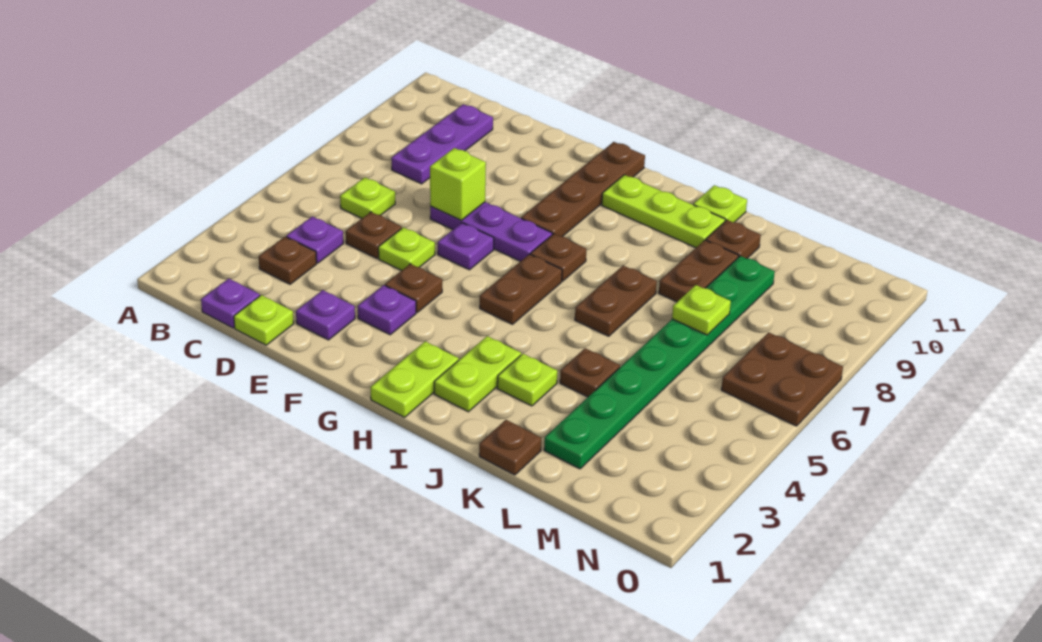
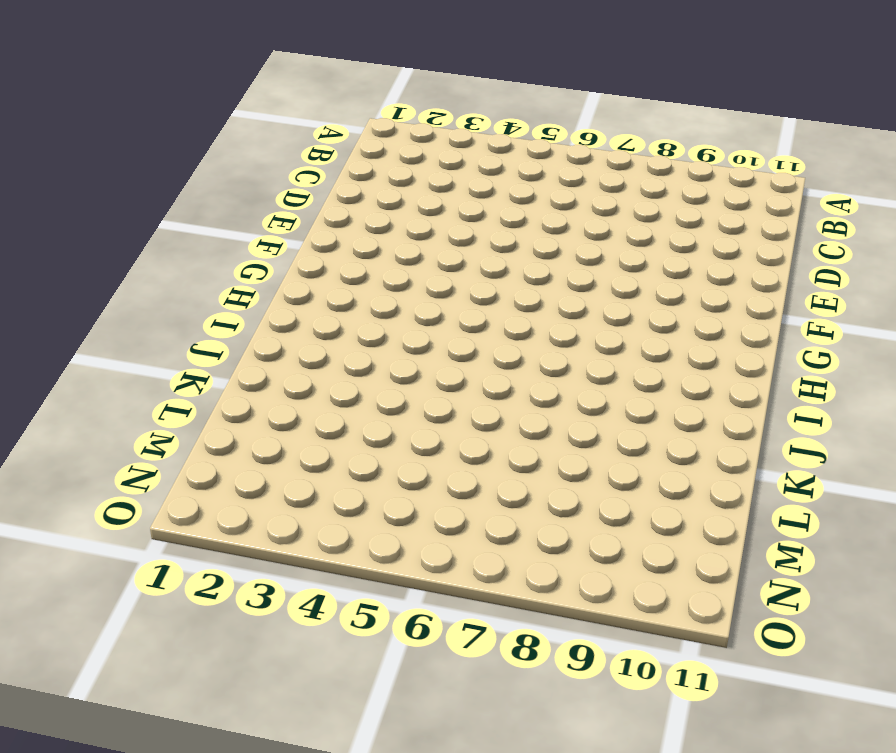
none -> purple plate C1 level 1
none -> brown plate C3 level 1
none -> purple plate C4 level 1
none -> lime plate C6 level 1

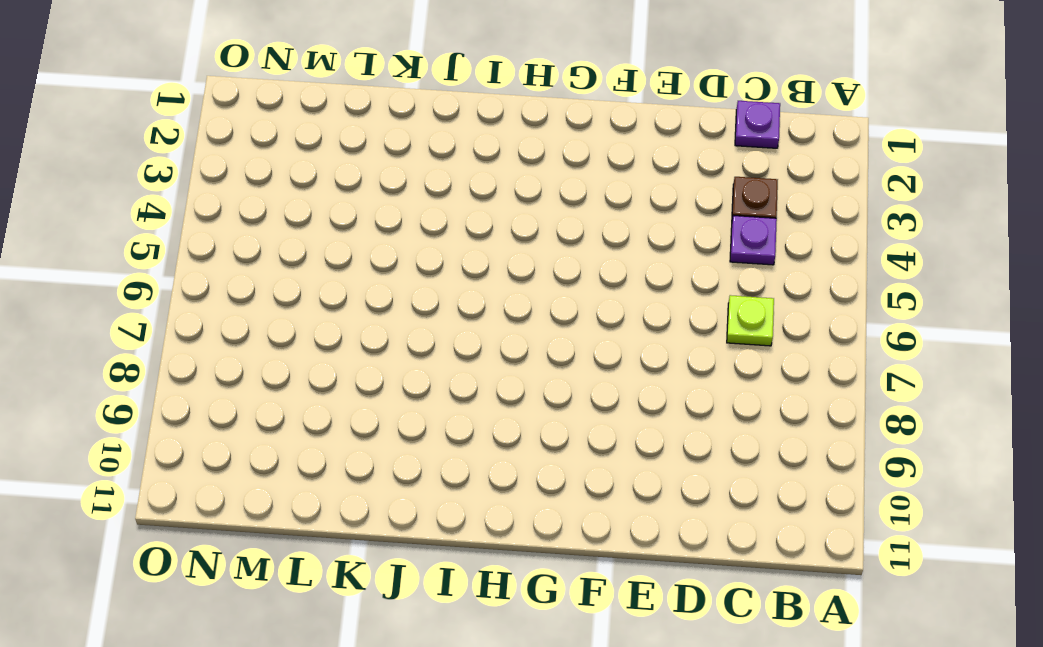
none -> purple plate C8:C10 level 1
none -> lime plate D1 level 1
none -> brown plate D5 level 1
none -> purple plate E2 level 1

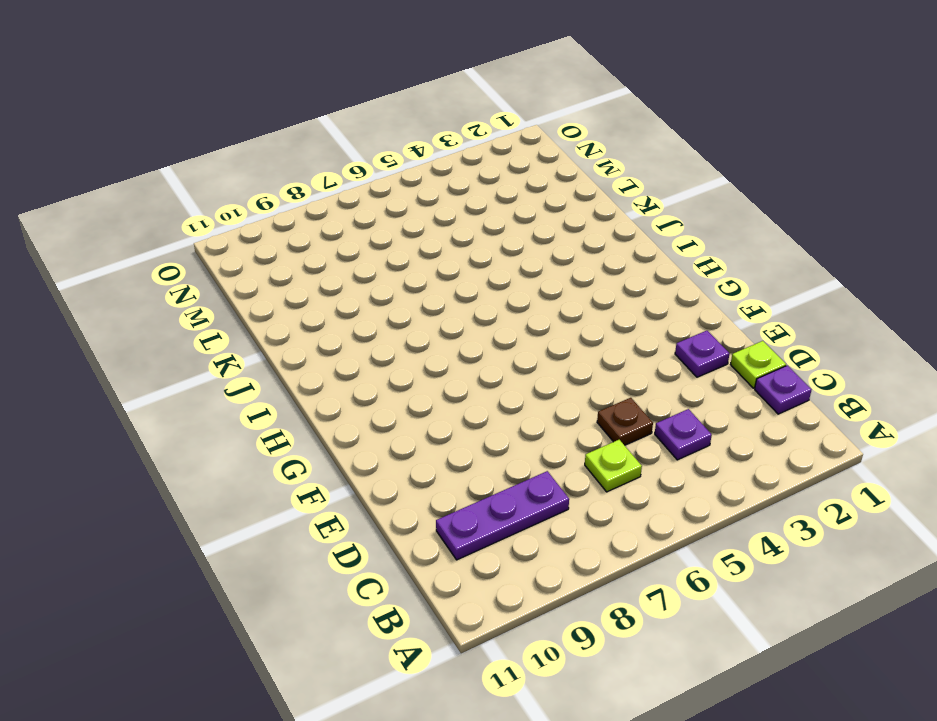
none -> brown plate C3 level 1
none -> lime plate E5 level 1
none -> purple plate E7:G7 level 1
none -> purple plate F3 level 1

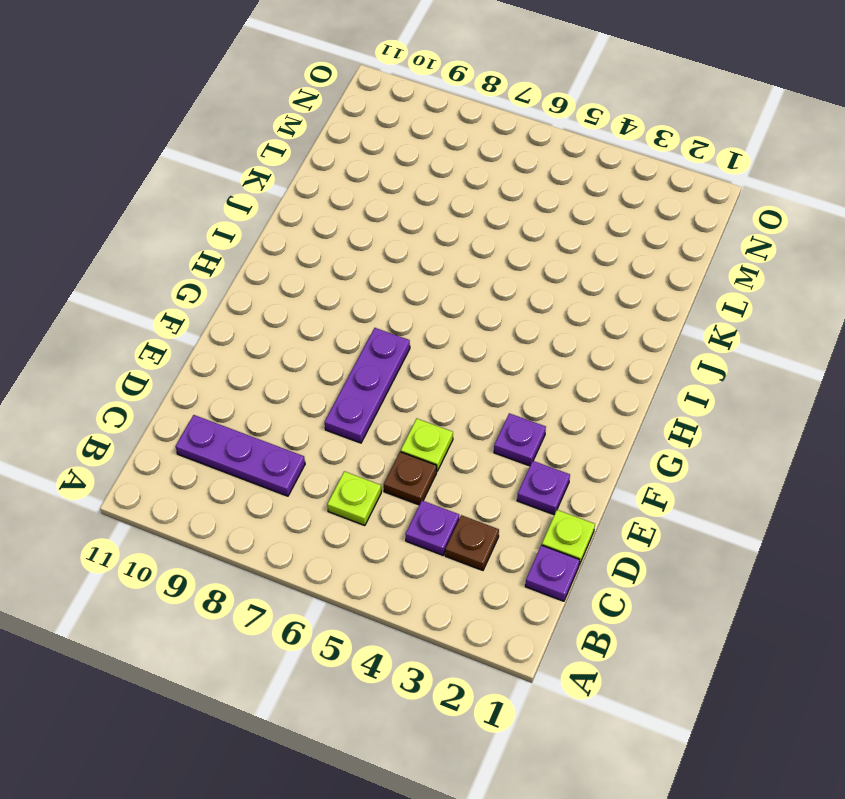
none -> brown plate F4 level 1
none -> purple plate F6 level 1
none -> brown plate G8:G11 level 1
none -> lime plate H1:H2 level 1

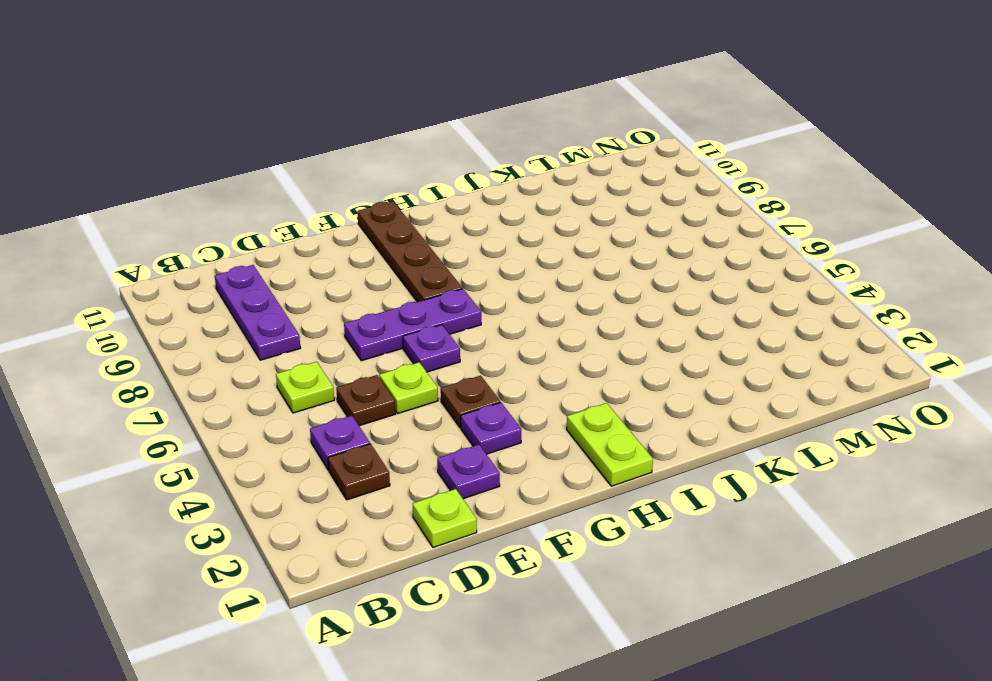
none -> purple plate C1 level 1
none -> brown plate H5:H6 level 1
none -> brown plate H7 level 1
none -> lime plate H10:J10 level 1

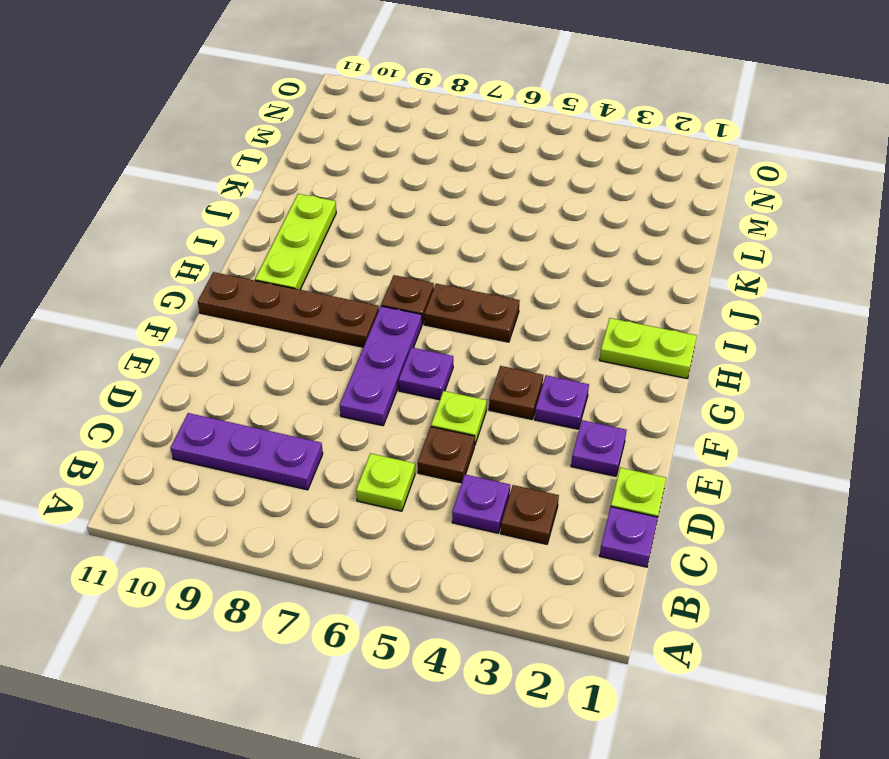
none -> lime plate I2:I3 level 1
none -> lime plate J3 level 1
none -> brown plate J6:J7 level 1
none -> lime plate J11 level 1

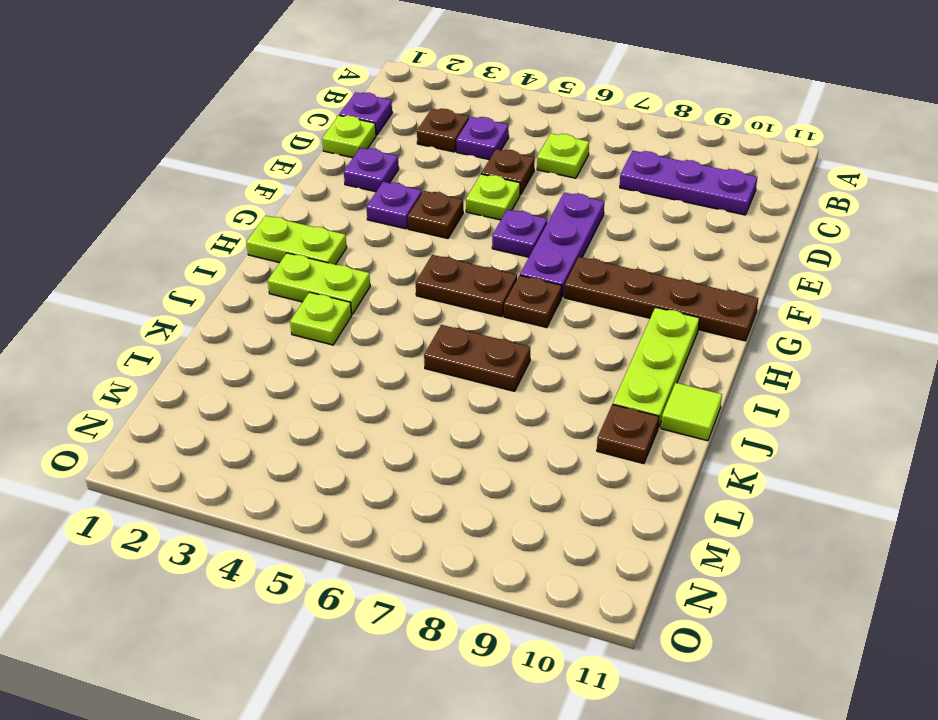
lime tile J11 level 1 -> lime plate J11 level 1
none -> brown plate K1 level 1
none -> brown plate K4 level 1
none -> brown plate K8:K9 level 1
none -> green plate L2:L9 level 1

